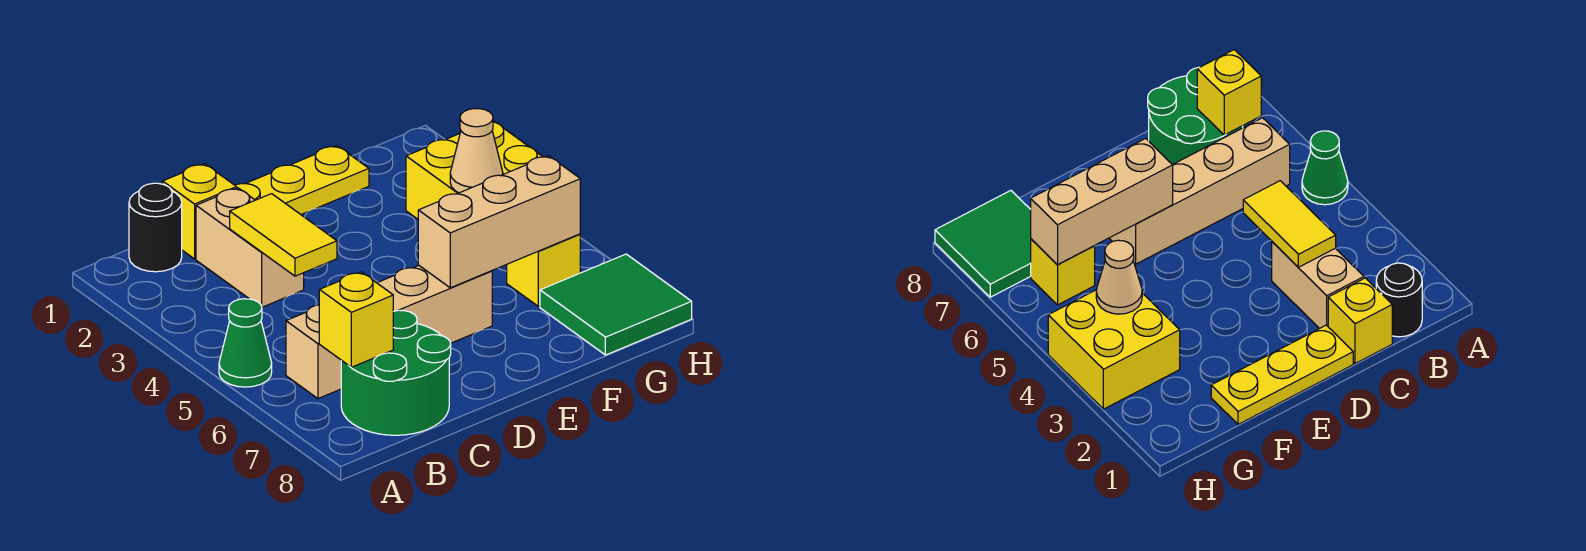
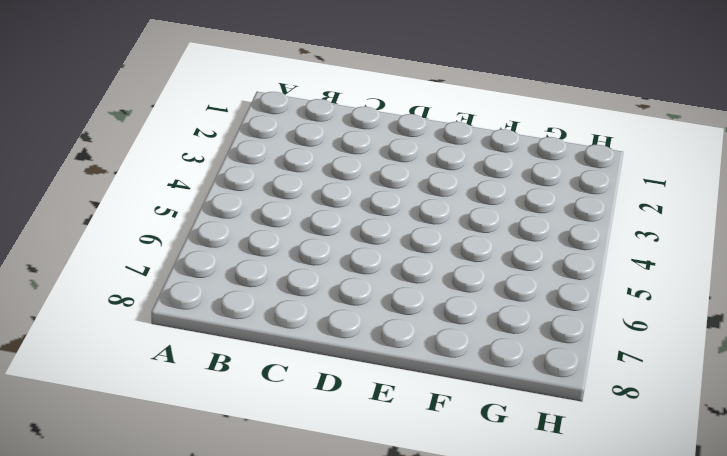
none -> green cone A5 level 1
none -> black round brick B1 level 1
none -> tan brick B6:E6 level 1

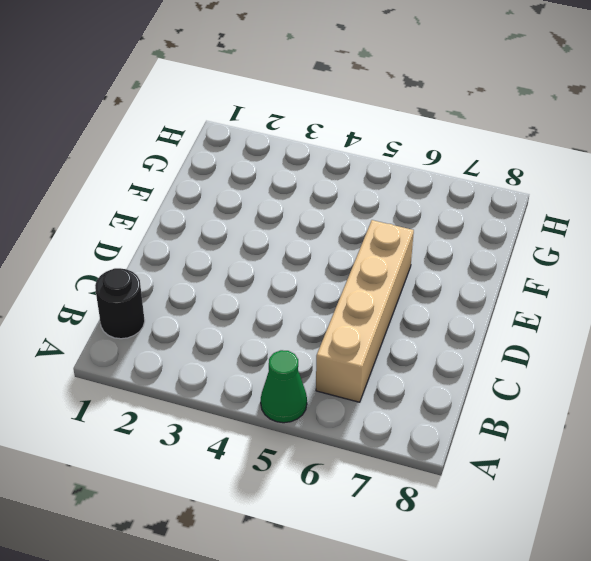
none -> green round brick B7:C8 level 1
none -> yellow brick C1 level 1
none -> tan brick C2:C3 level 1

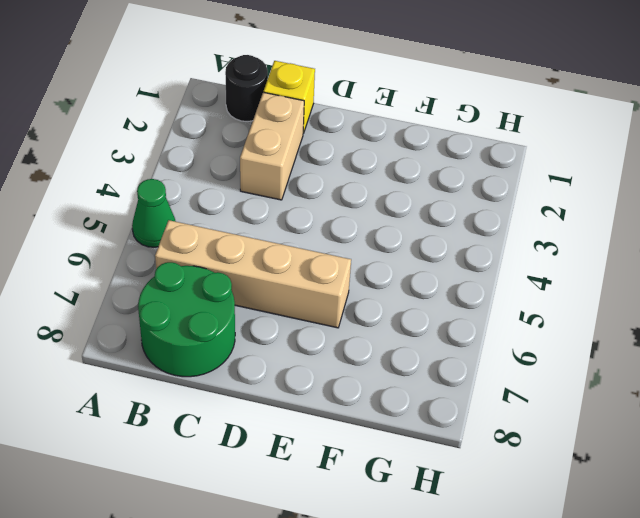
none -> yellow plate D1:F1 level 1
none -> yellow brick G3:H4 level 1
none -> yellow brick G6 level 1

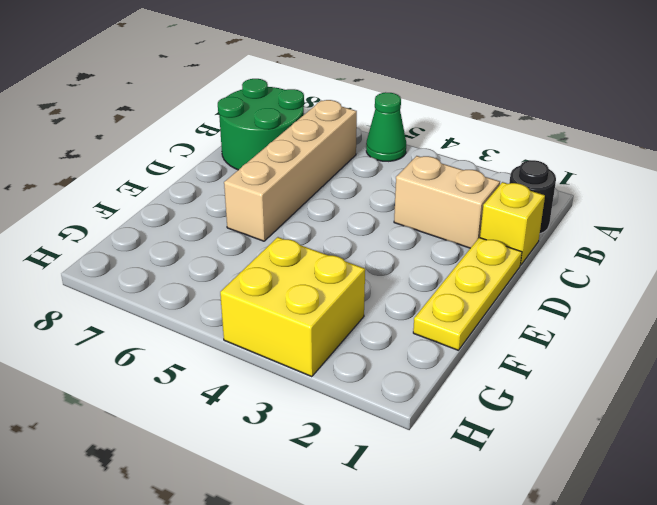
none -> yellow brick G6 level 1
none -> green tile G7:H8 level 1
none -> yellow brick B7 level 2

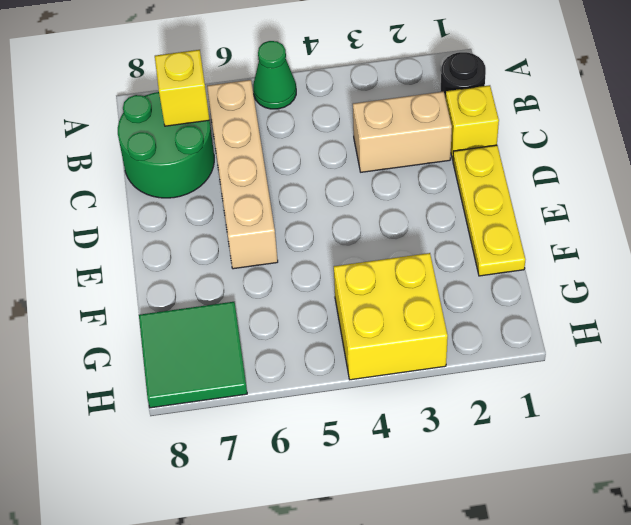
none -> yellow brick G6 level 1
none -> yellow tile C3:C4 level 2
none -> tan brick E6:G6 level 2

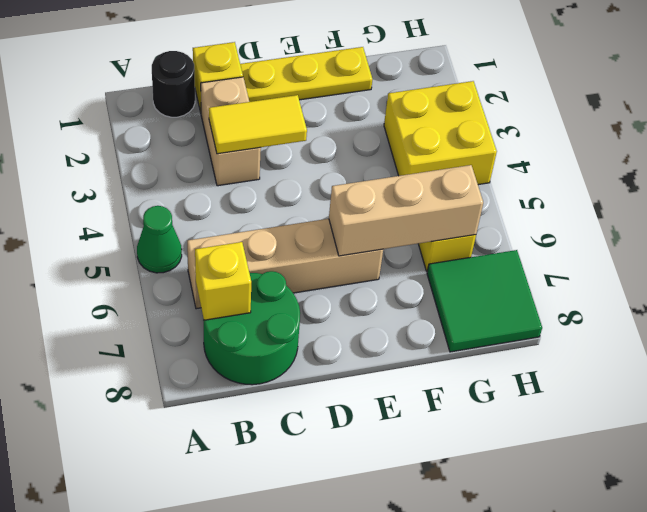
yellow tile C3:D3 level 2 -> yellow tile C3:C4 level 2
none -> tan cone G4 level 2

